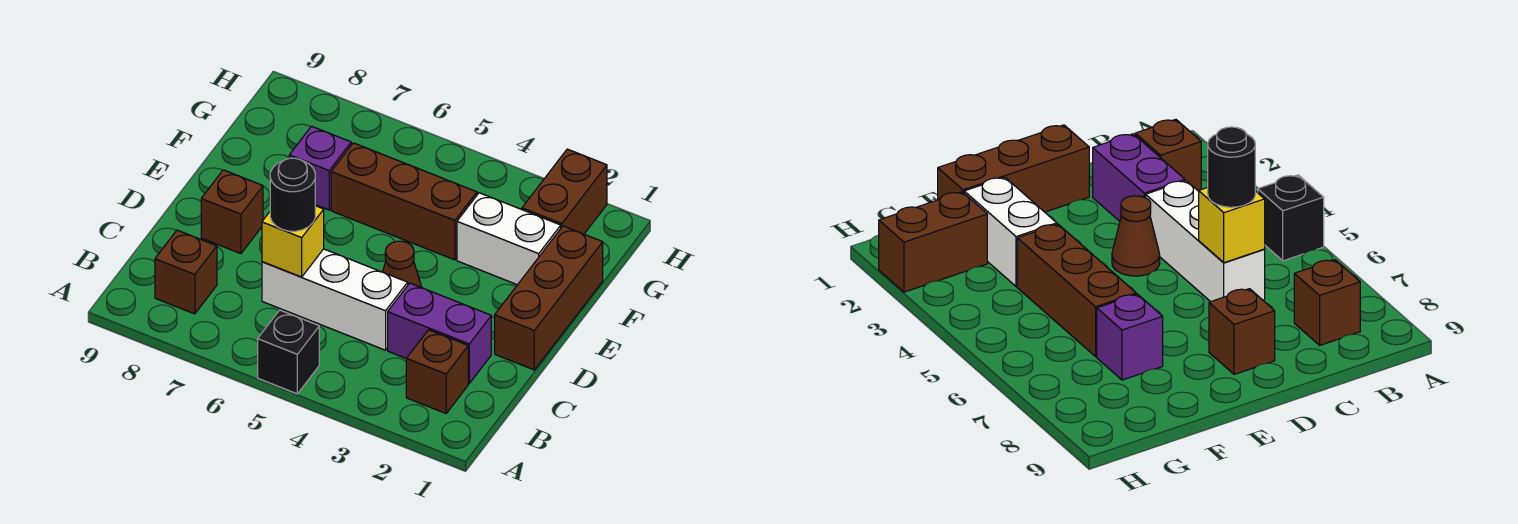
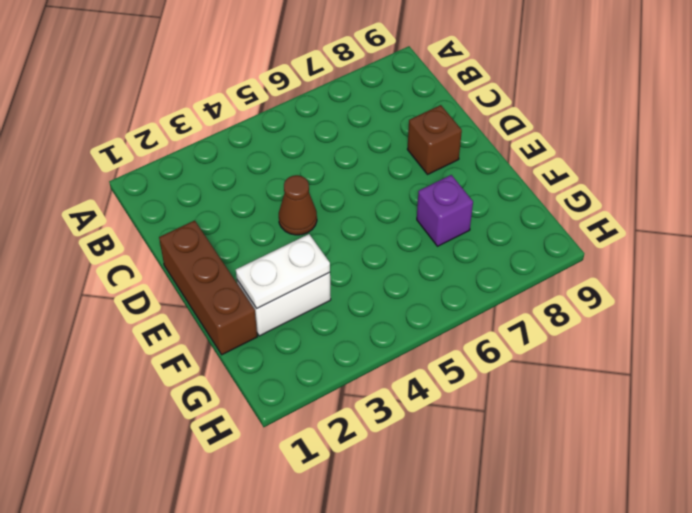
white plate F2:F3 level 2 -> none
none -> black brick A5 level 1
none -> brown brick B2 level 1
none -> brown brick B8 level 1

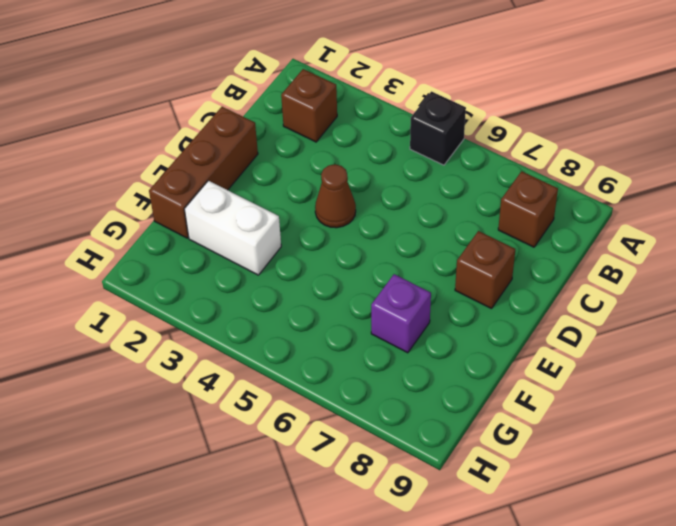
none -> purple brick C2:C3 level 1
none -> white brick C4:C6 level 1
none -> brown brick F4:F6 level 1

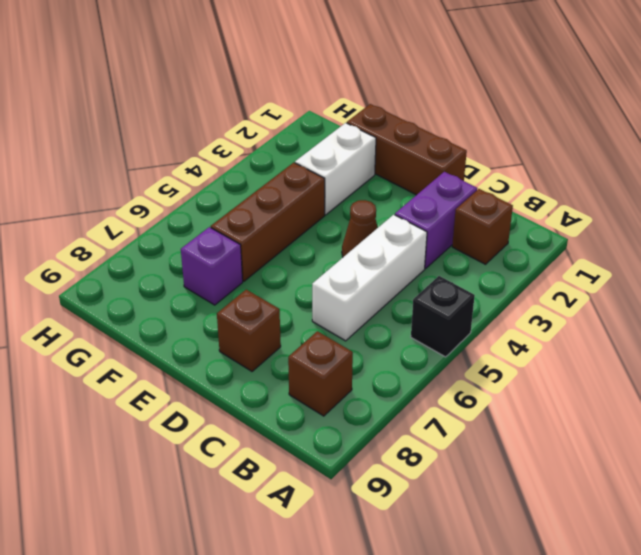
none -> brown brick G2:H2 level 1
none -> yellow brick C6 level 2
none -> black round brick C6 level 3

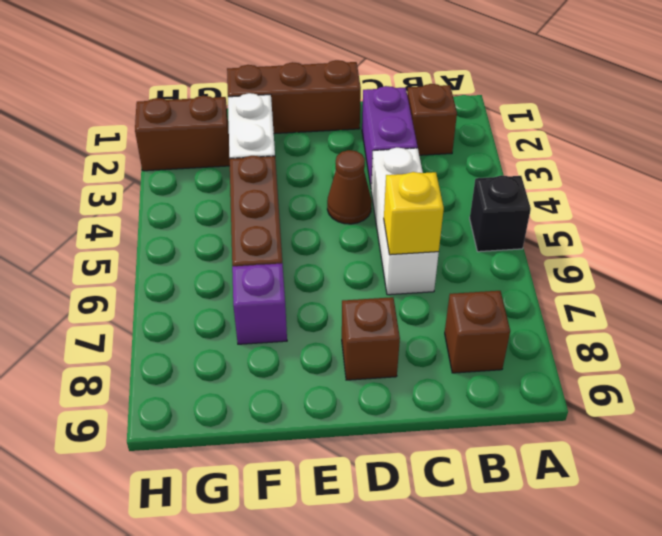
none -> black round brick C6 level 3

